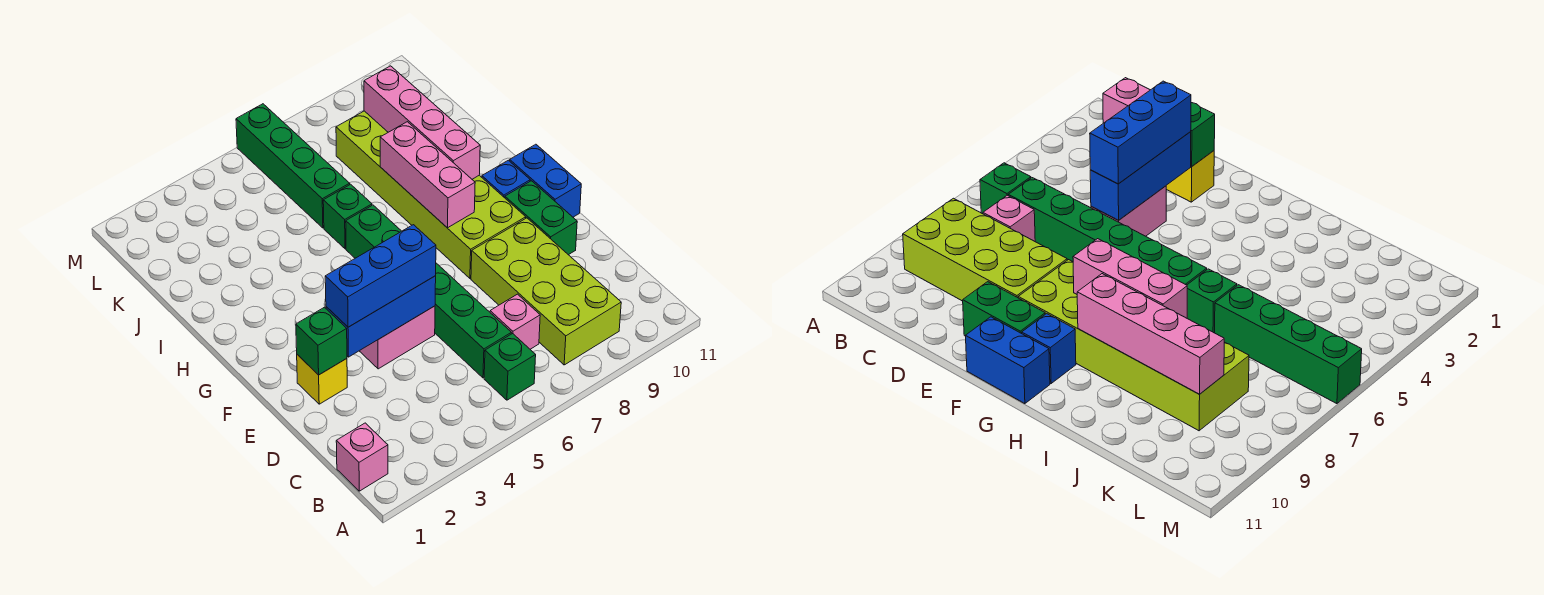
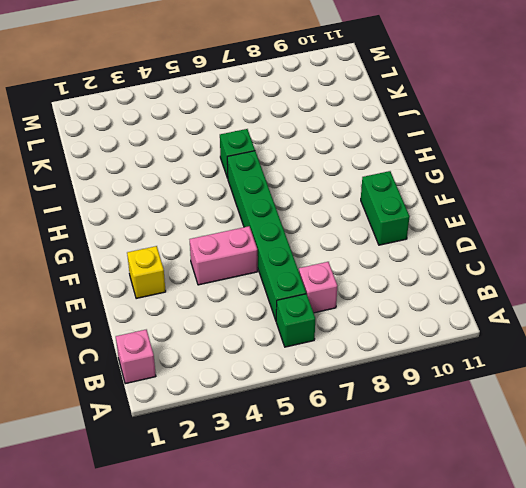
none -> lime brick B8:E9 level 1
none -> lime brick F8:K9 level 1
none -> blue brick F11:G11 level 1

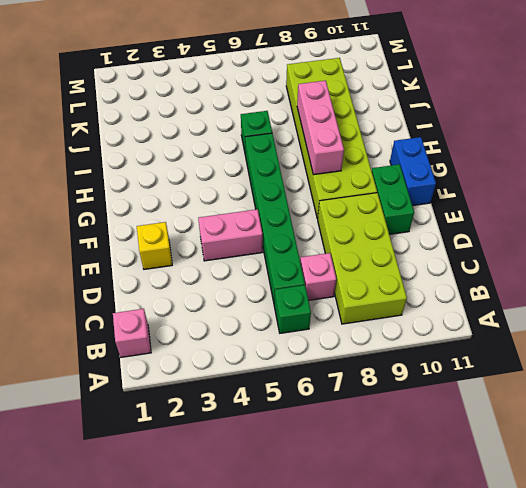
none -> blue brick G10 level 1
none -> green brick J6:M6 level 1
none -> green brick E2 level 2

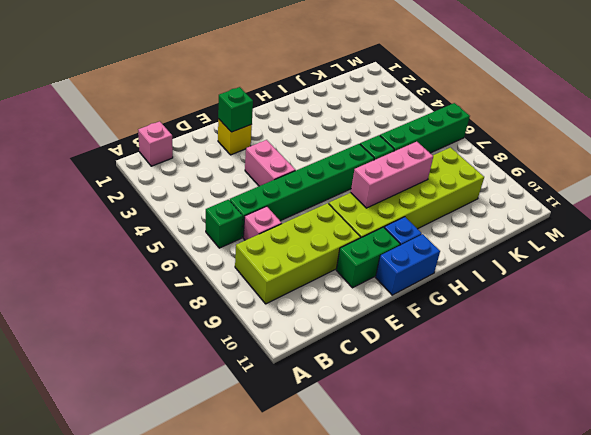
none -> blue brick E3:E5 level 2
none -> pink brick H9:K9 level 2
none -> blue brick E3:E5 level 3

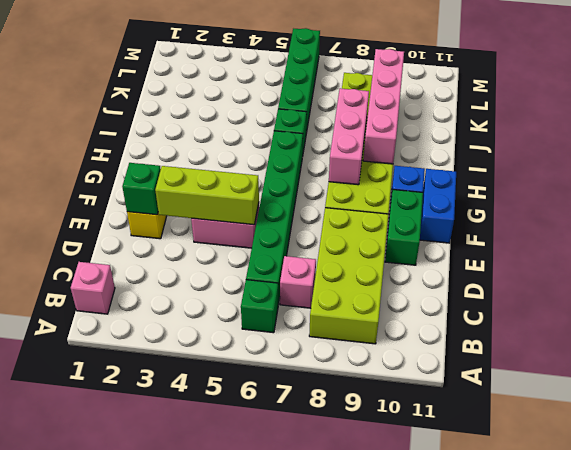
lime brick E3:E5 level 2 -> blue brick E3:E5 level 2
none -> blue brick E3:E5 level 3

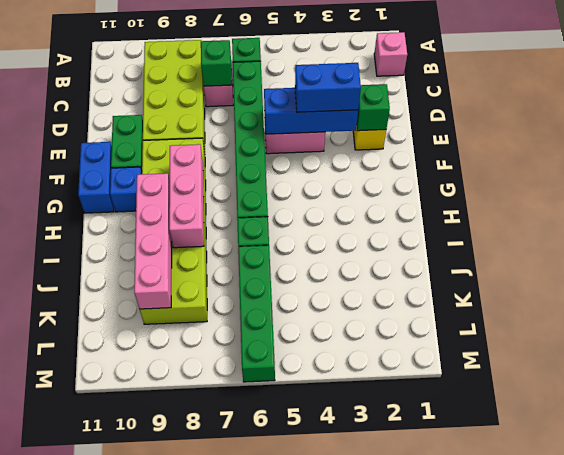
green brick C7 level 2 -> none
blue brick E3:E4 level 3 -> blue brick E3:E5 level 3

